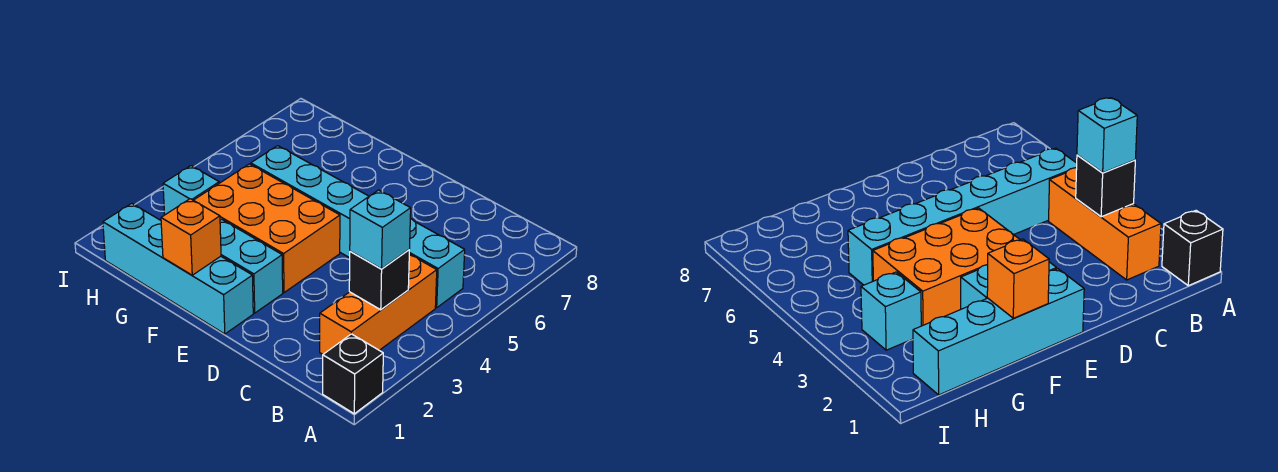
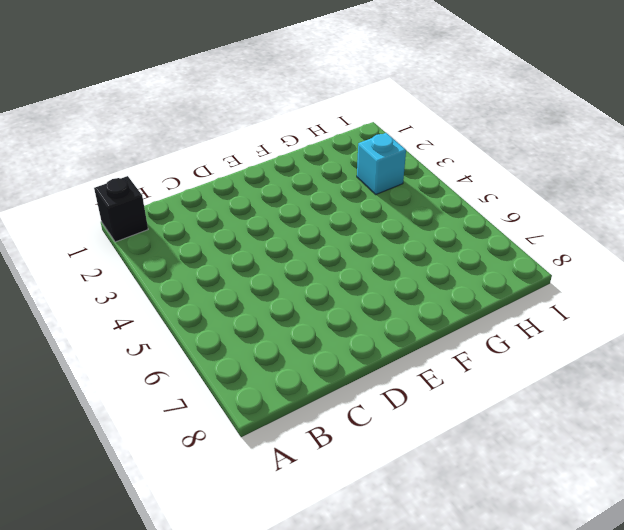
none -> orange brick B2:B4 level 1
none -> cyan brick B5:G5 level 1

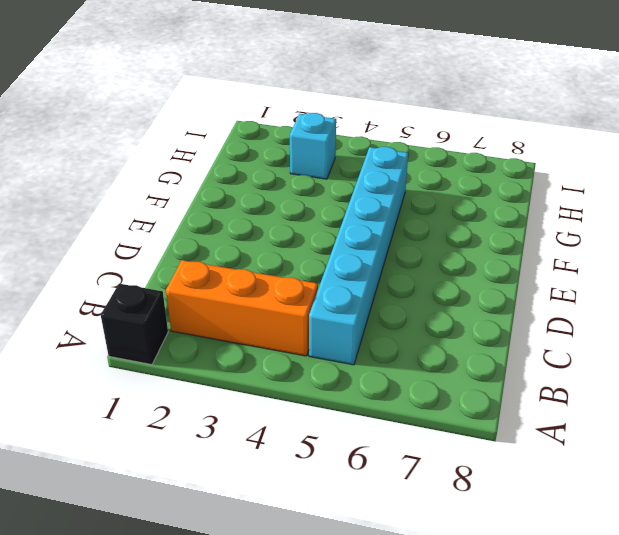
none -> cyan brick E1:H1 level 1
none -> cyan brick E2:F2 level 1

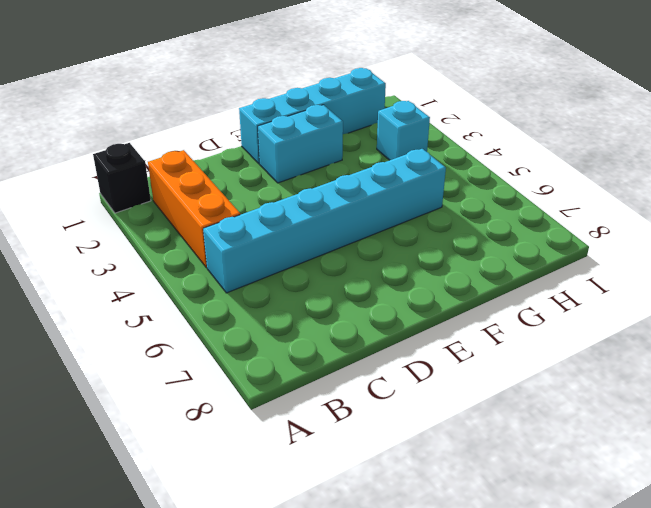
none -> orange brick E3:G4 level 1
none -> black brick B3 level 2

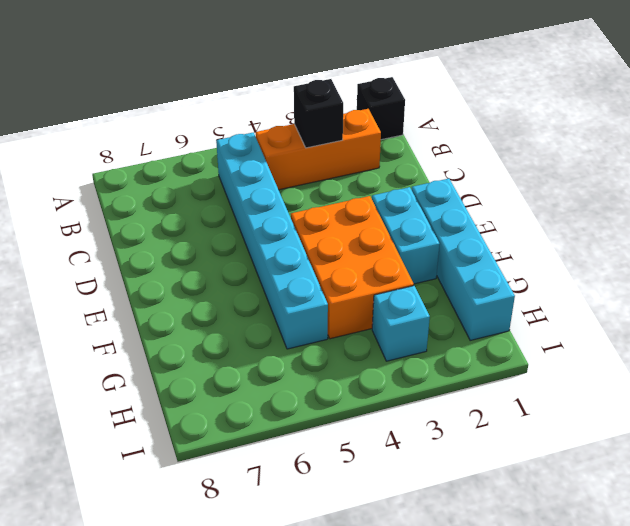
none -> orange brick F1 level 2
none -> cyan brick B3 level 3

